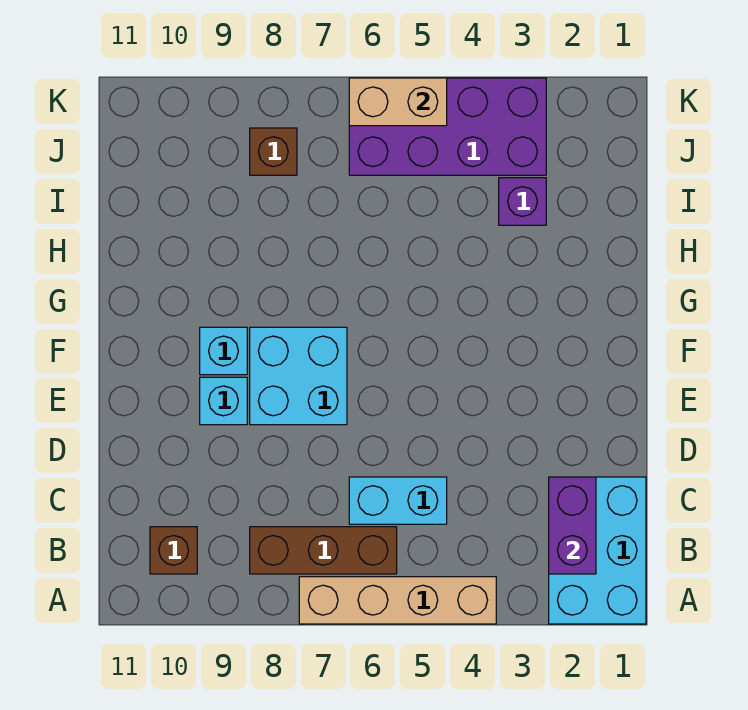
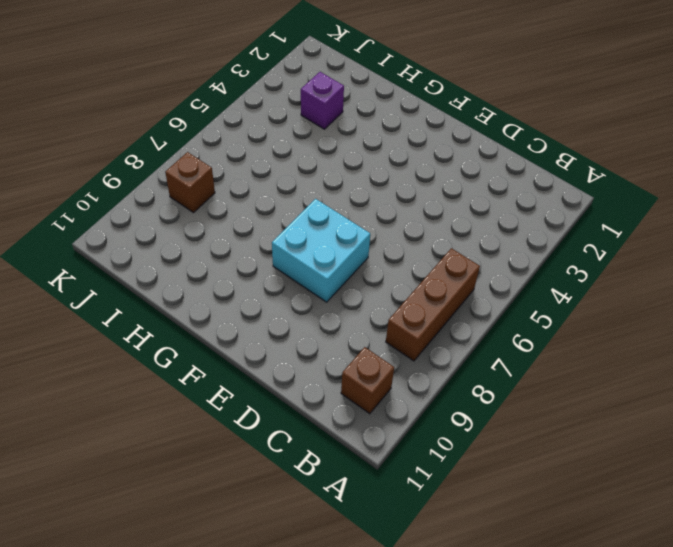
none -> cyan brick A1:C2 level 1
none -> tan brick A4:A7 level 1
none -> cyan brick C5:C6 level 1

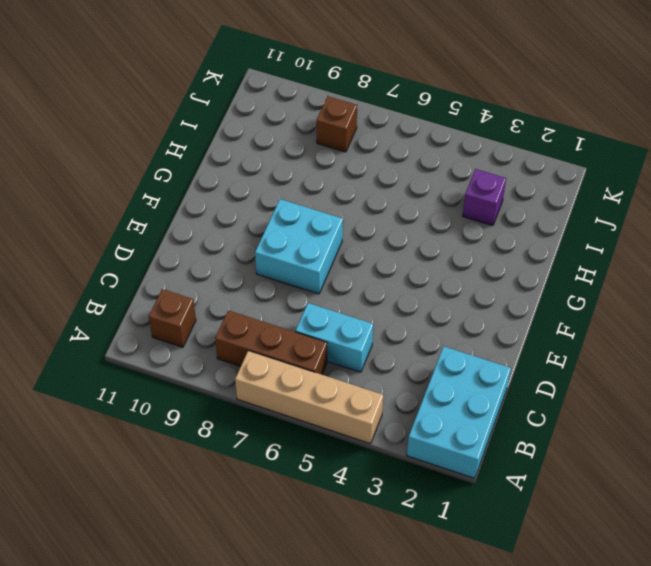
none -> cyan brick E9 level 1
none -> cyan brick F9 level 1
none -> purple brick J3:K6 level 1

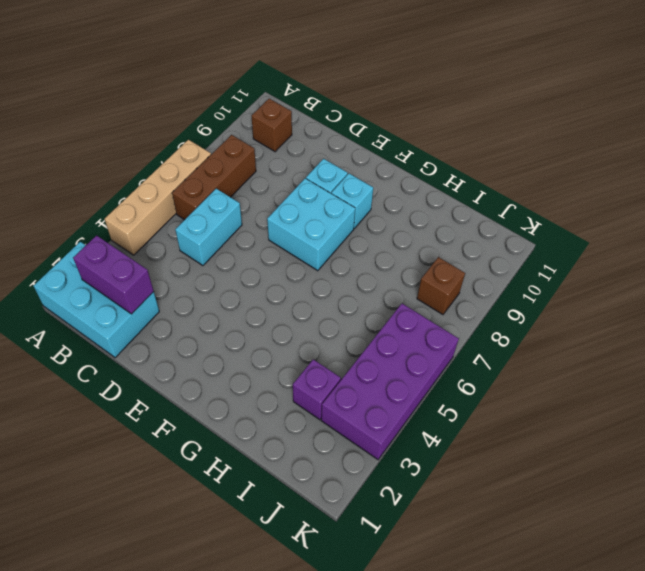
none -> tan brick K5:K6 level 2

